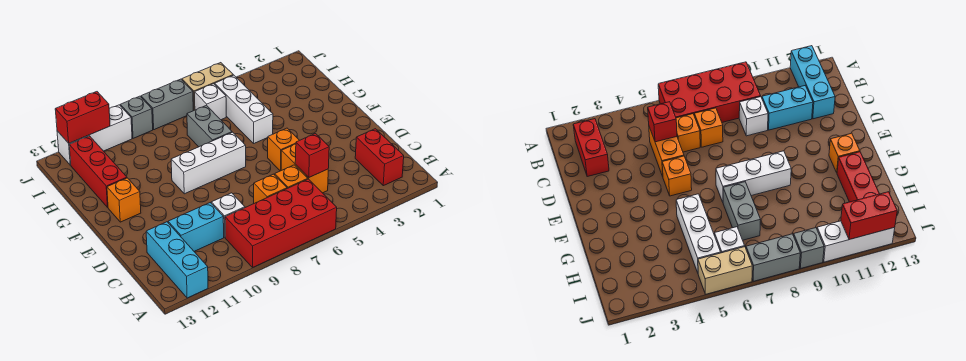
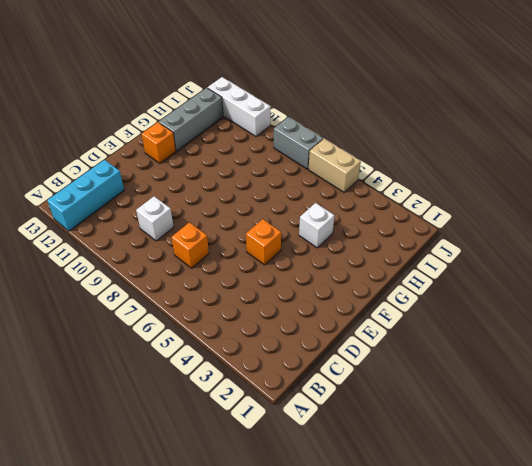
white brick G4 level 1 -> white brick I6 level 1
grey brick G12:I12 level 1 -> red brick G12:I12 level 1
none -> red brick A6:B9 level 1
none -> red brick B2:C2 level 1
none -> orange brick C5:D5 level 1

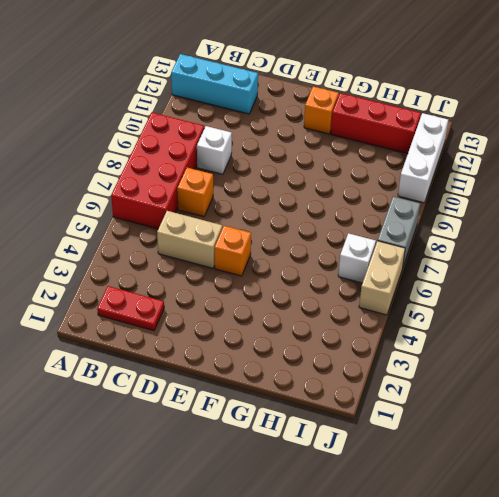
red plate B2:C2 level 1 -> red brick B2:C2 level 1
tan brick C5:D5 level 1 -> orange brick C5:D5 level 1
none -> orange brick C6 level 1
none -> cyan brick C10:C11 level 1
none -> white brick F7:F9 level 1

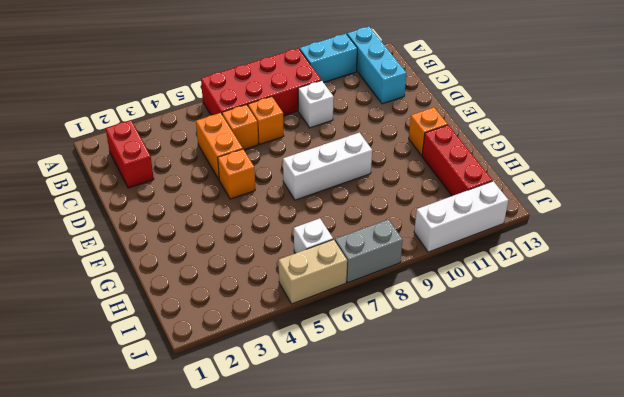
cyan brick A10:A11 level 1 -> cyan brick C10:C11 level 1
none -> white brick G5:I5 level 1
none -> grey brick G7:H7 level 1
none -> grey brick J9 level 1

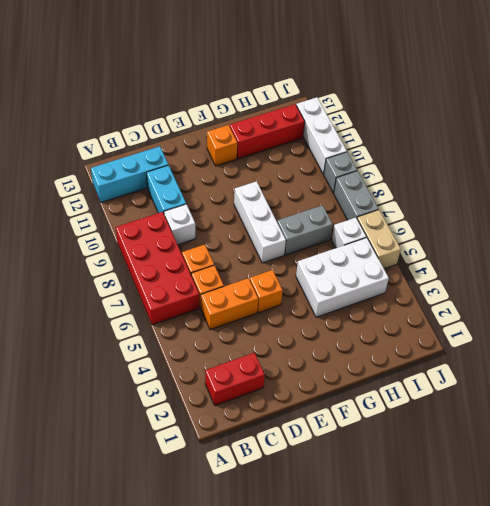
white brick G4:I5 level 1 -> white brick G5:I5 level 1
none -> red brick C5 level 2
none -> red brick J11:J12 level 2

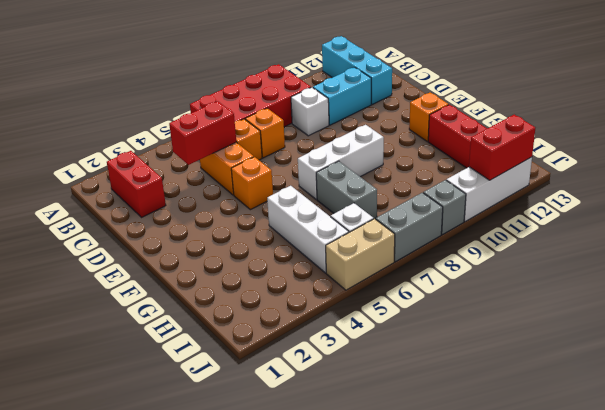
red brick C4:C5 level 2 -> red brick C5 level 2

